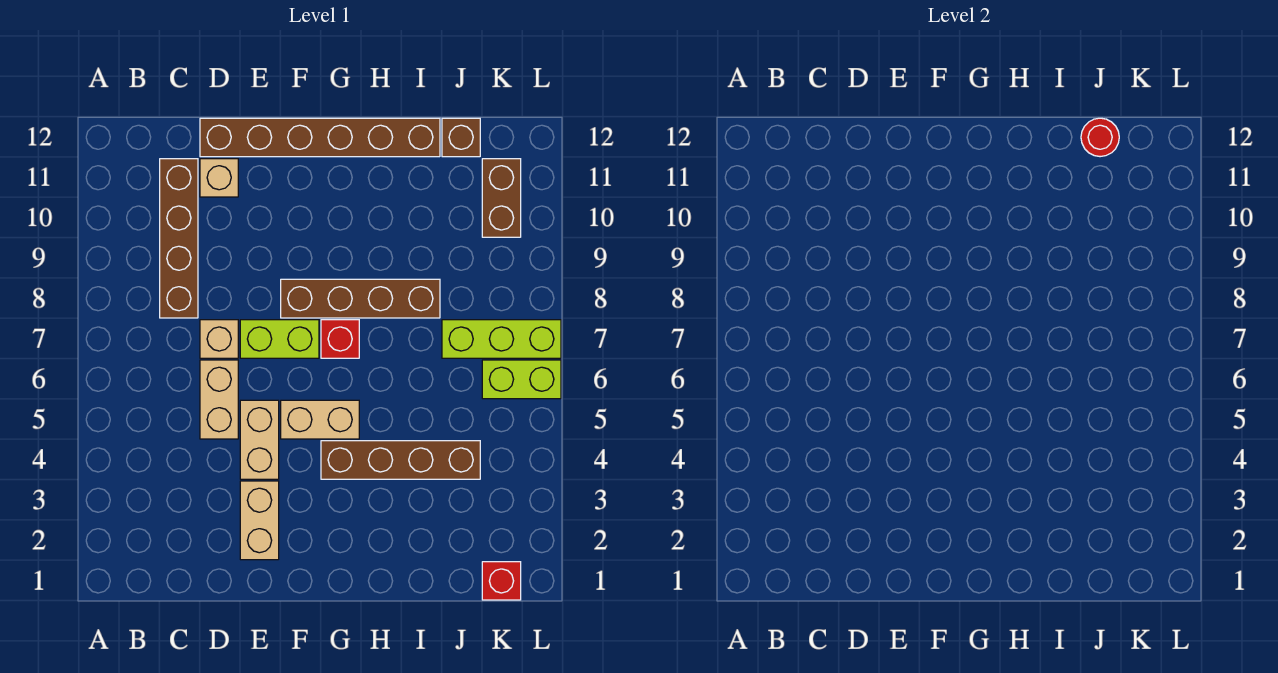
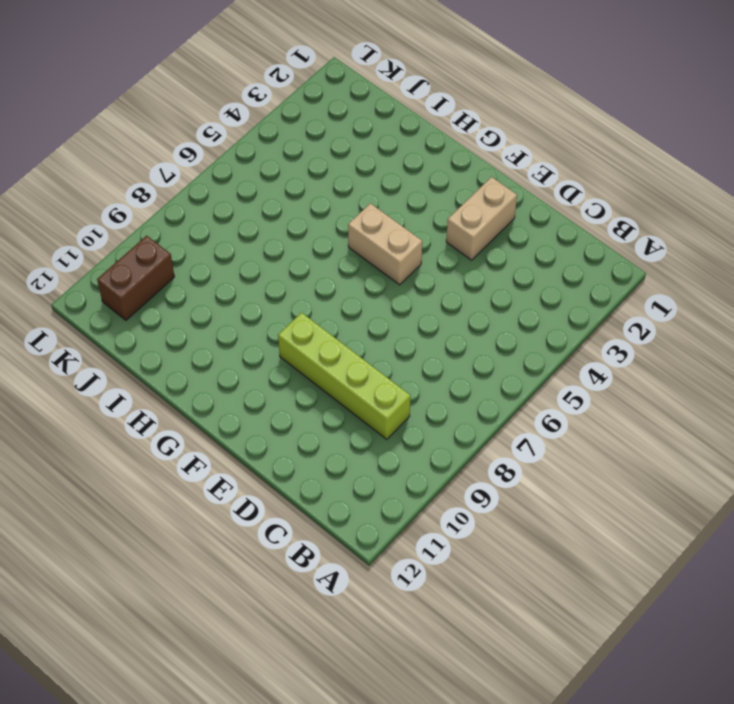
lime brick C9:F9 level 1 -> brown brick C8:C11 level 1
none -> tan brick D5:D6 level 1
none -> tan brick D7 level 1
none -> tan brick D11 level 1

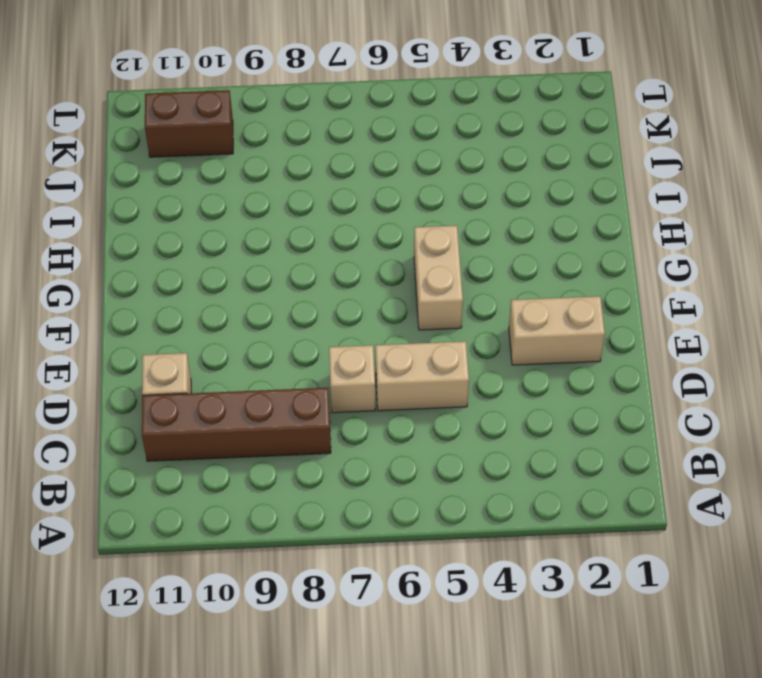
none -> brown brick D12:I12 level 1
none -> tan brick E4:E5 level 1
none -> lime brick E7:F7 level 1

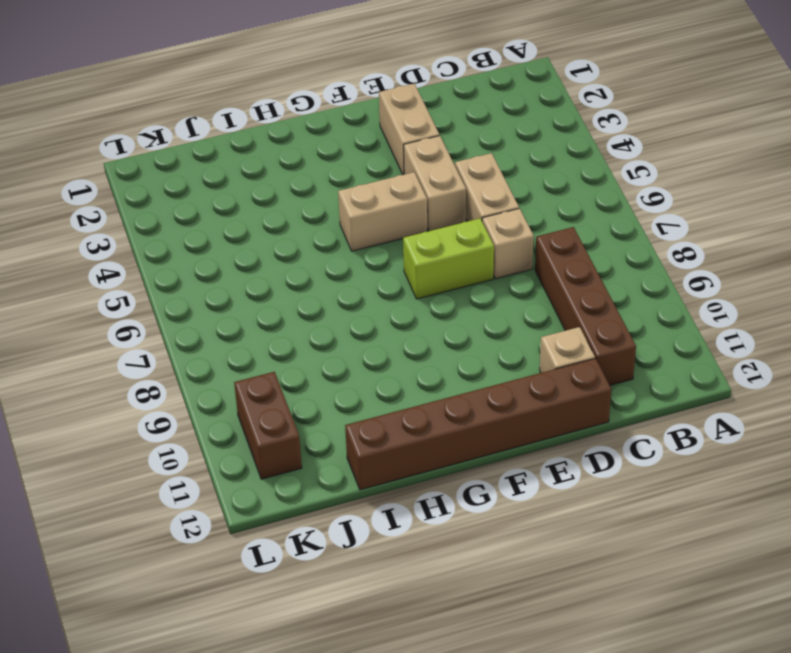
none -> brown brick F8:I8 level 1
none -> brown brick G4:J4 level 1
none -> red brick G7 level 1

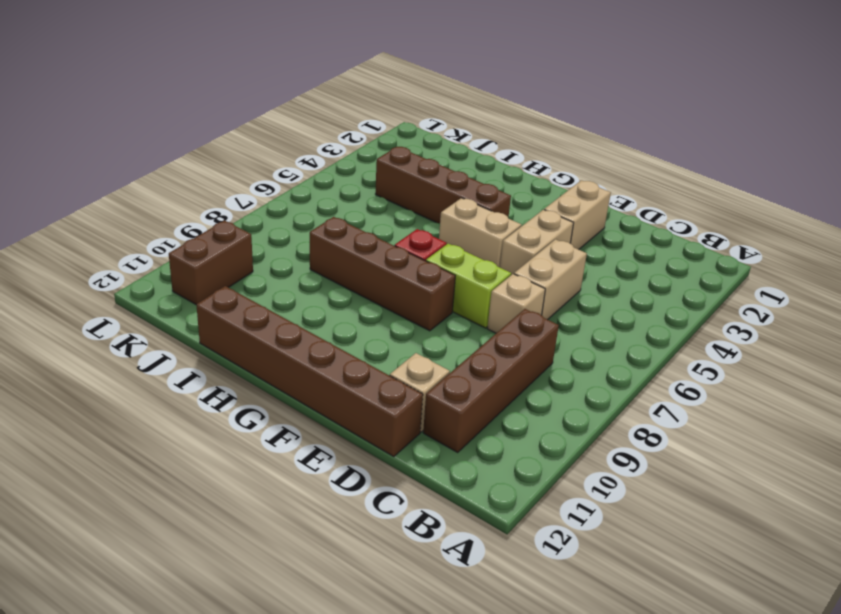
none -> lime brick J7:L7 level 1
none -> brown brick J12 level 1
none -> red brick K1 level 1

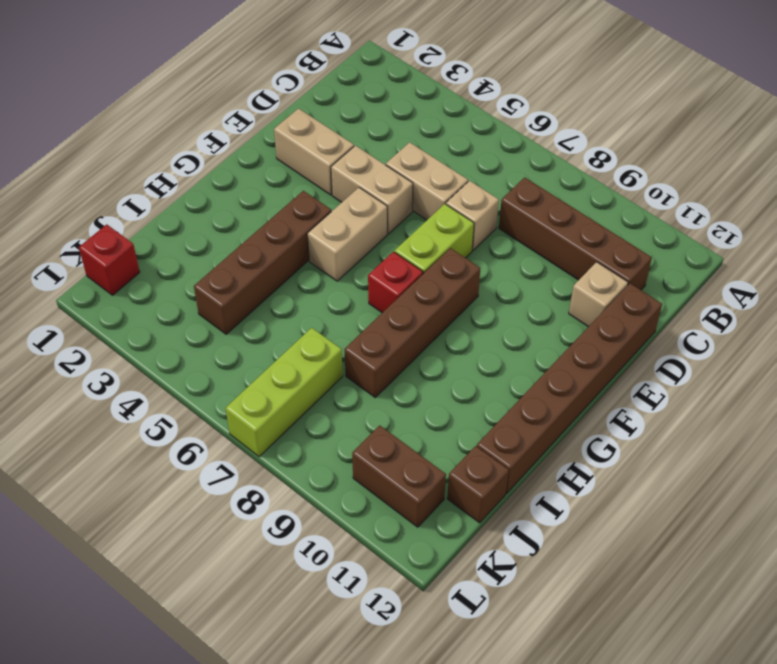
none -> lime brick K6:L6 level 1
none -> red round brick J12 level 2

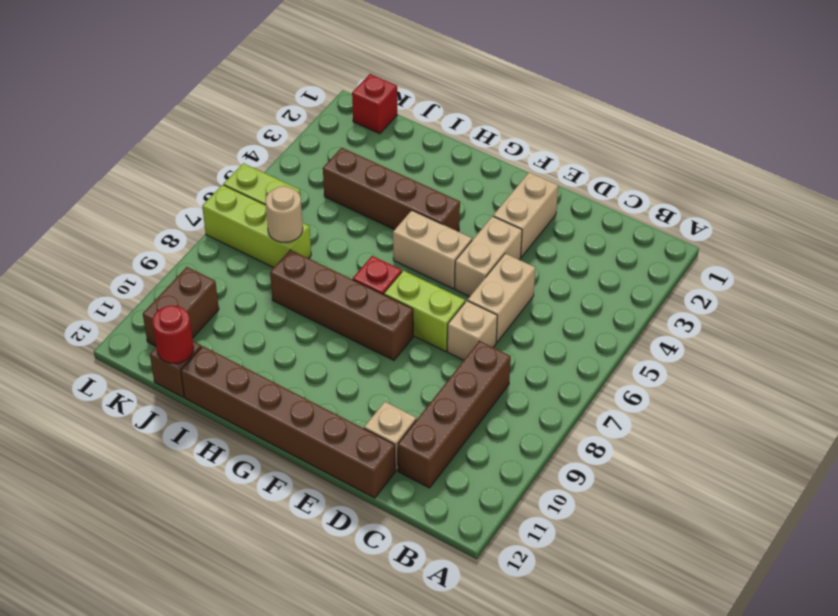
tan round brick J7 level 2 -> none

